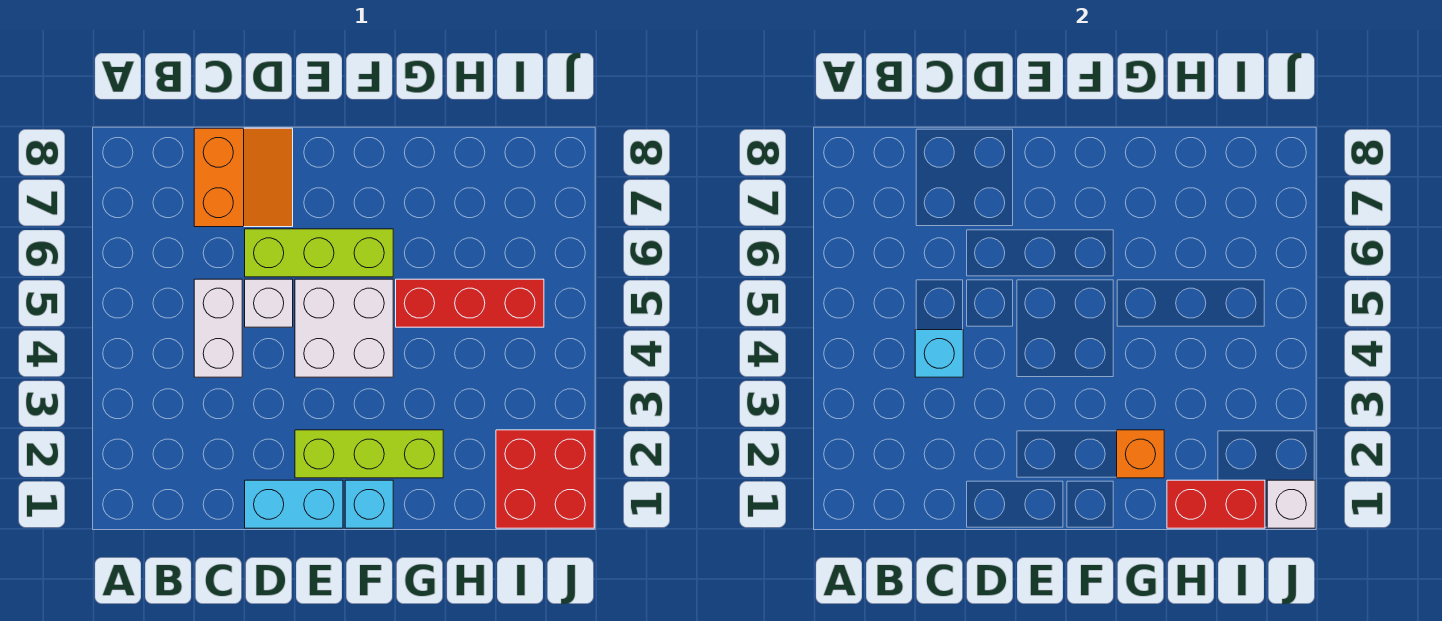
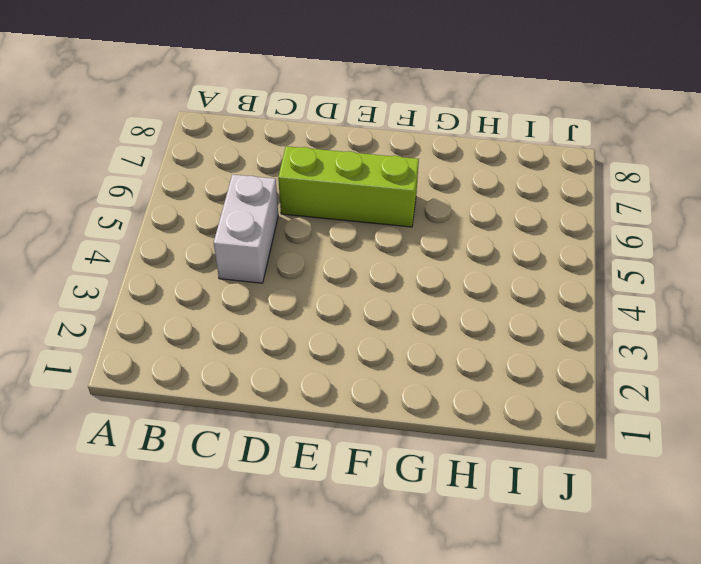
none -> orange slope C7:D8 level 1 top C
none -> cyan brick D1:E1 level 1
none -> white brick D5 level 1

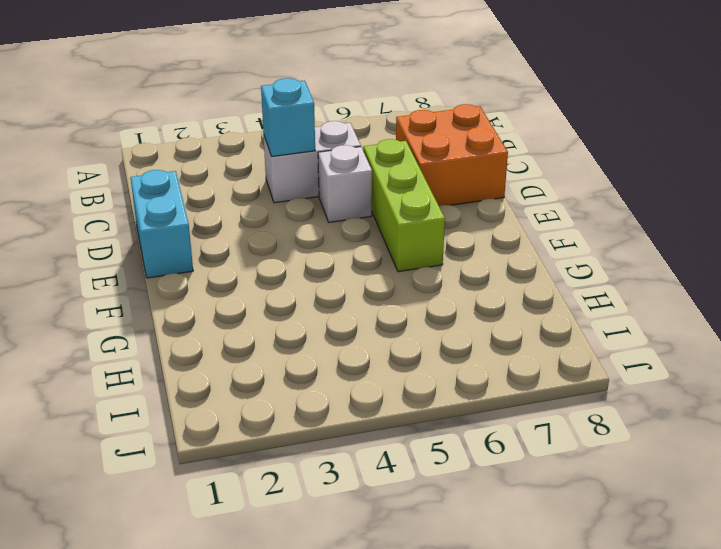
orange brick C7:D8 level 1 -> orange slope C7:D8 level 1 top C
none -> lime brick E2:G2 level 1
none -> white brick E4:F5 level 1
none -> cyan brick F1 level 1

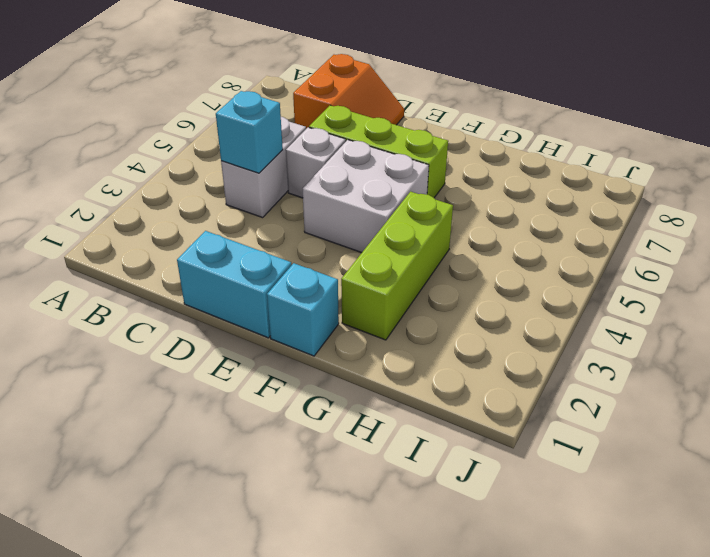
lime brick G2:G4 level 1 -> lime brick E2:G2 level 1
none -> red brick G5:I5 level 1
none -> red brick I1:J2 level 1
none -> orange brick G2 level 2

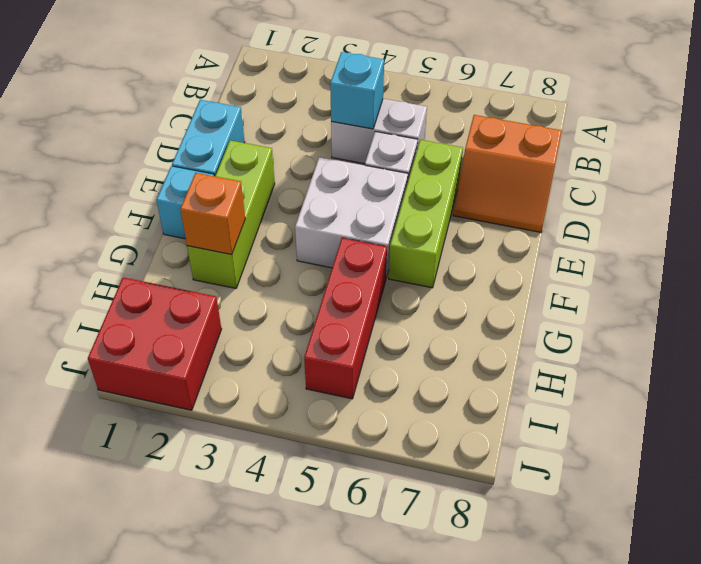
none -> red brick H1:I1 level 2
none -> white brick J1 level 2

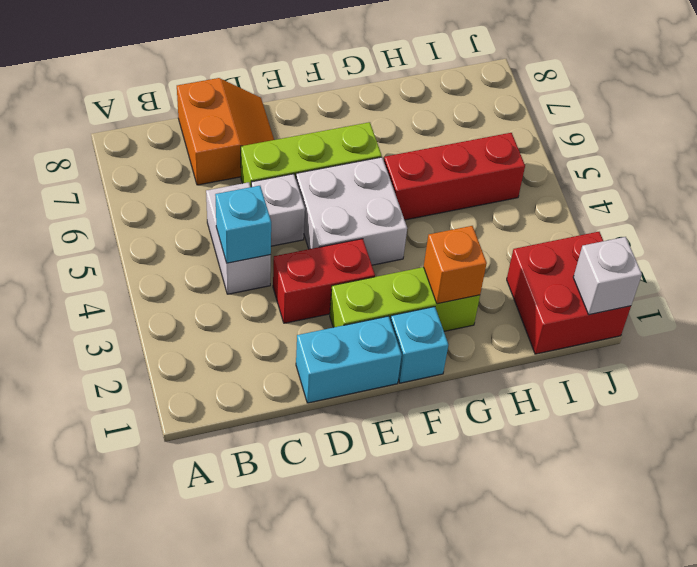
red brick D3:E3 level 1 -> red brick H1:I1 level 2

